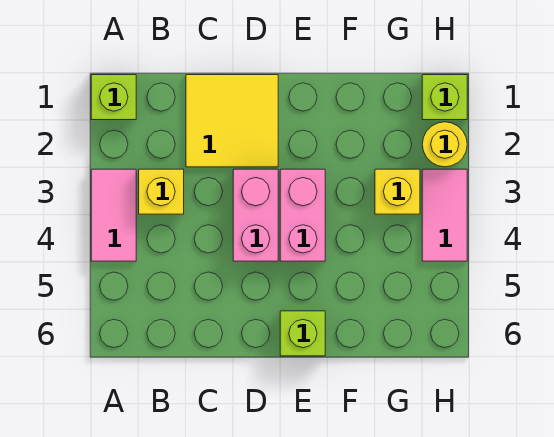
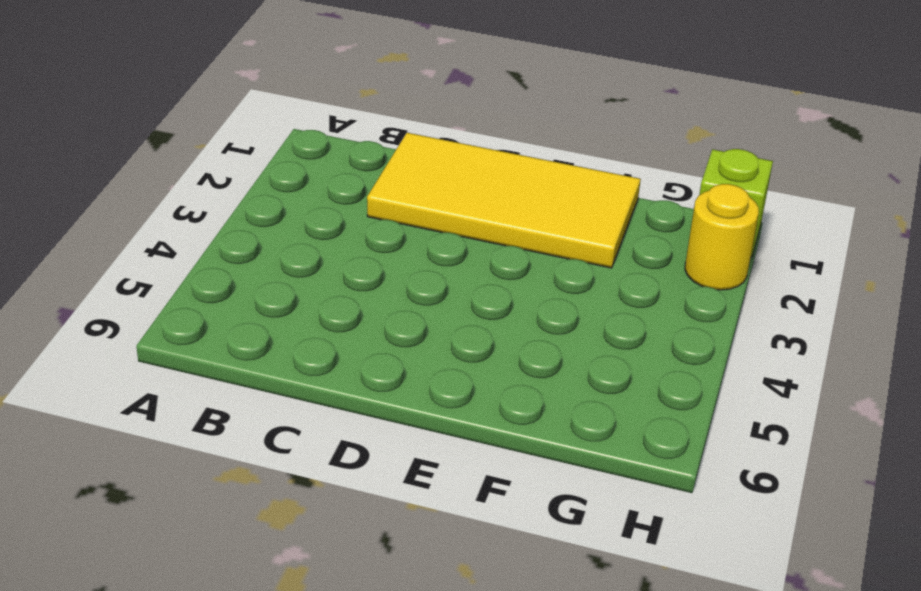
yellow tile C1:F2 level 1 -> yellow tile C1:D2 level 1
none -> lime brick A1 level 1
none -> pink tile A3:A4 level 1

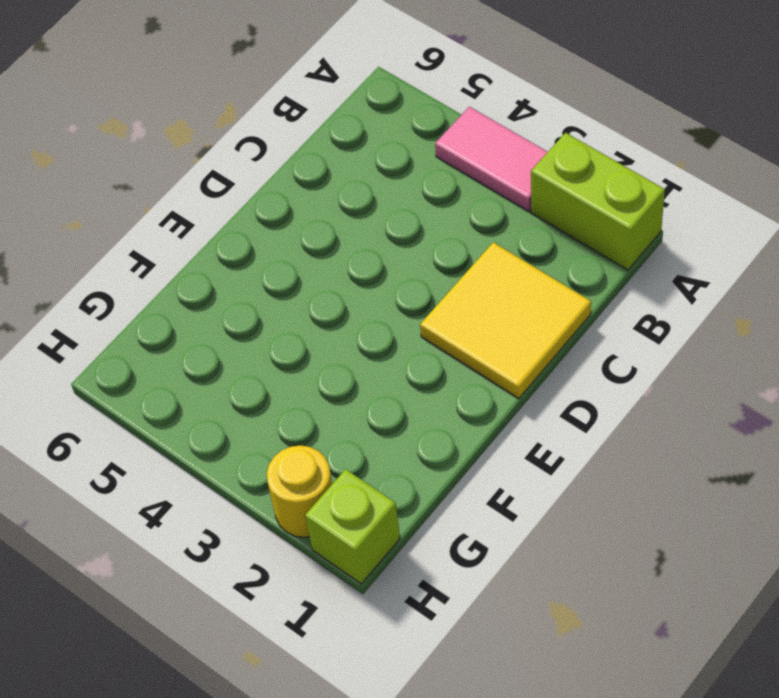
lime brick A1:A2 level 1 -> lime brick A1 level 1
none -> yellow brick B3 level 1
none -> pink brick D3:D4 level 1

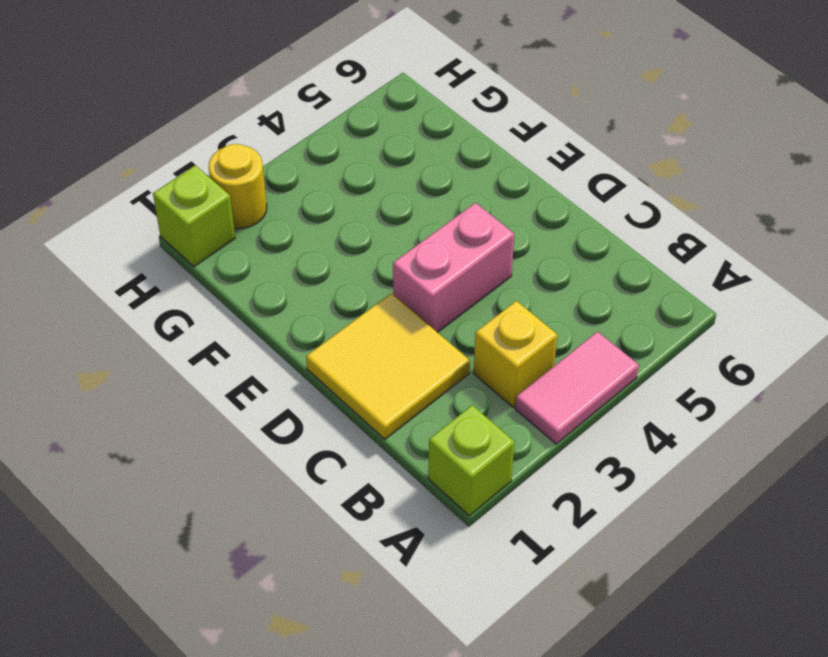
none -> pink brick E3:E4 level 1
none -> lime brick E6 level 1

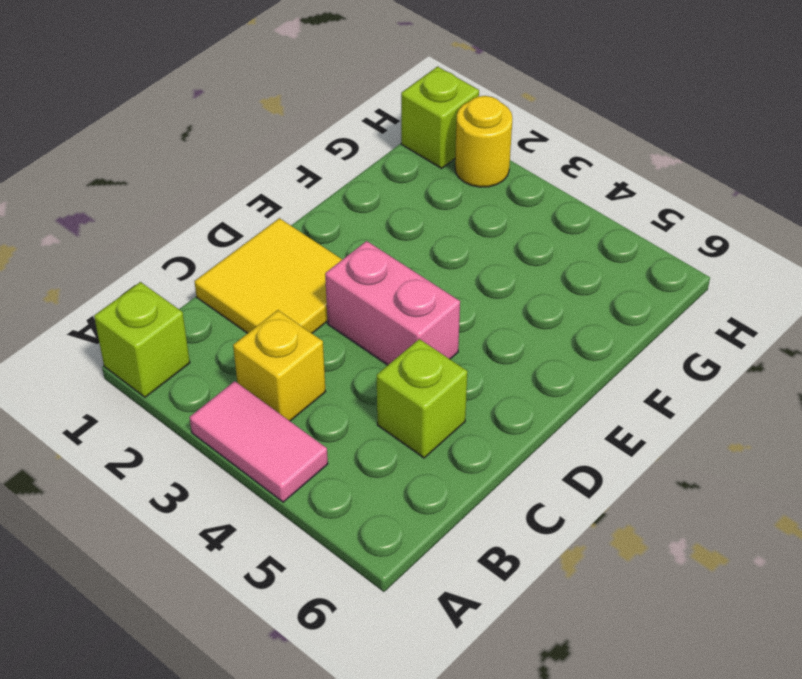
lime brick C5 level 1 -> lime brick E6 level 1
none -> pink brick E3:E4 level 1
none -> yellow brick G3 level 1

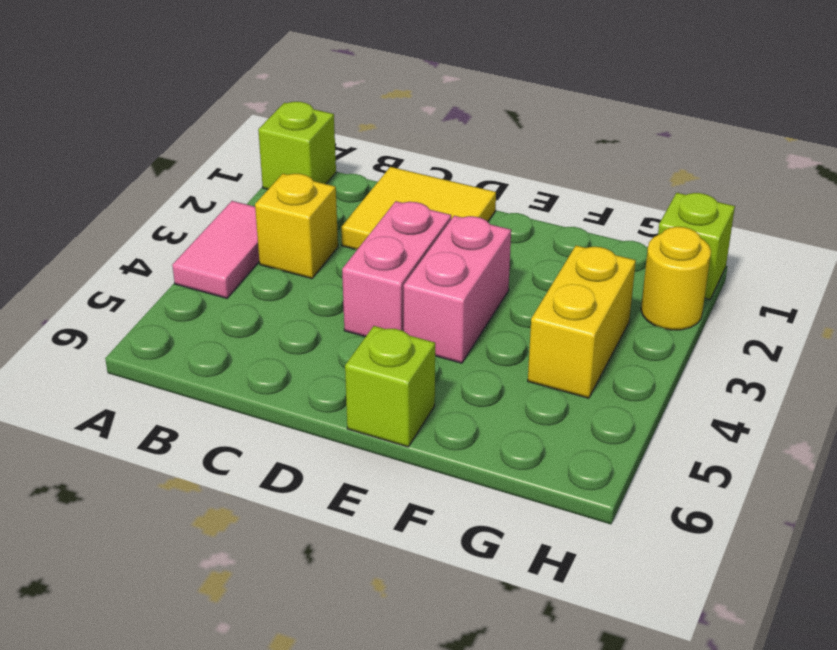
yellow brick G3:G4 level 1 -> yellow brick G3 level 1
none -> pink tile H3:H4 level 1

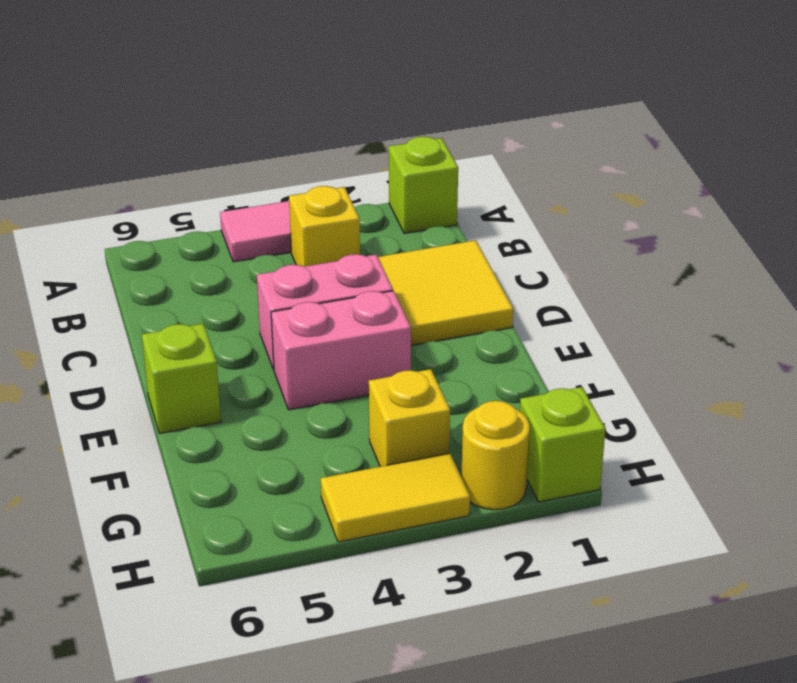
yellow tile H3:H4 level 1 -> pink tile H3:H4 level 1

